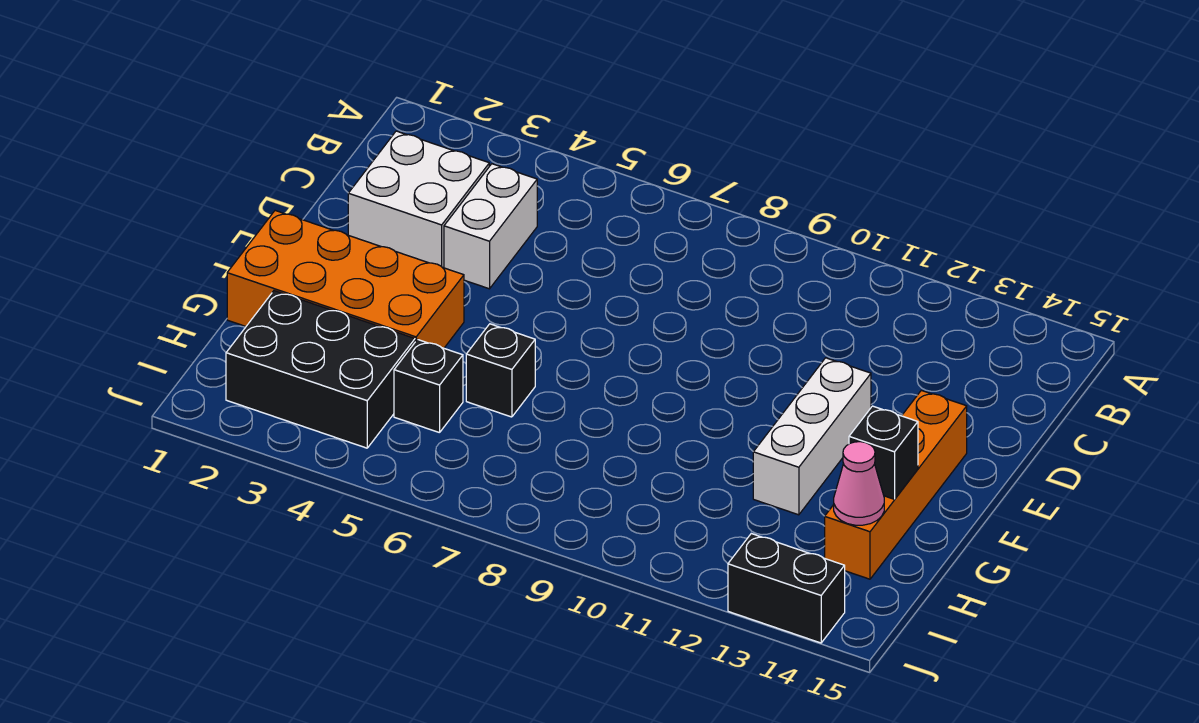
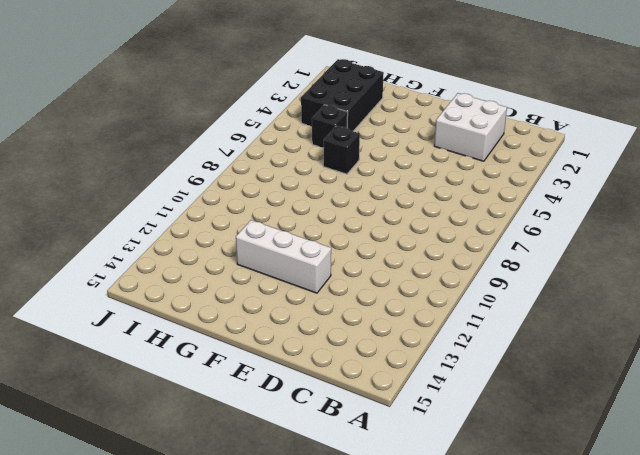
none -> white brick C4:D4 level 1
none -> orange brick E14:H14 level 1

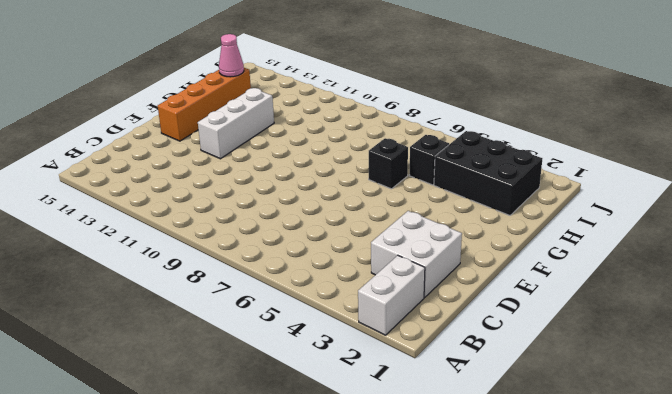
white brick A2:B2 level 1 -> white brick C4:D4 level 1
none -> orange brick F1:G4 level 1
none -> black brick J13:J14 level 1

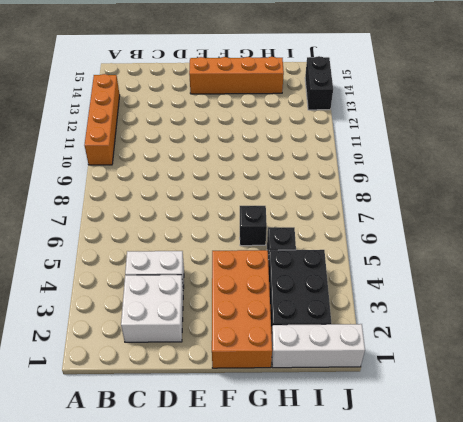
orange brick A10:A13 level 1 -> none
white brick H1:J1 level 1 -> white brick E12:G12 level 1
none -> black brick G14 level 2
none -> pink cone H14 level 2

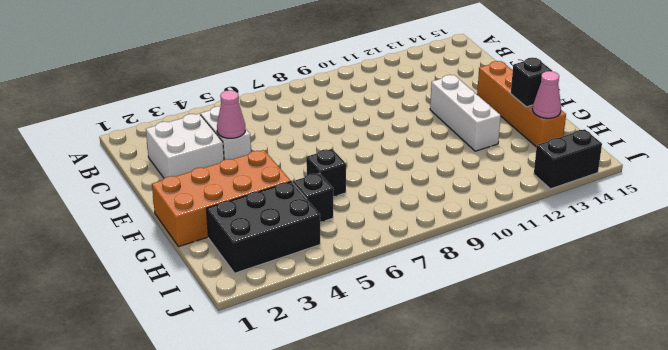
pink cone D4 level 2 -> none

